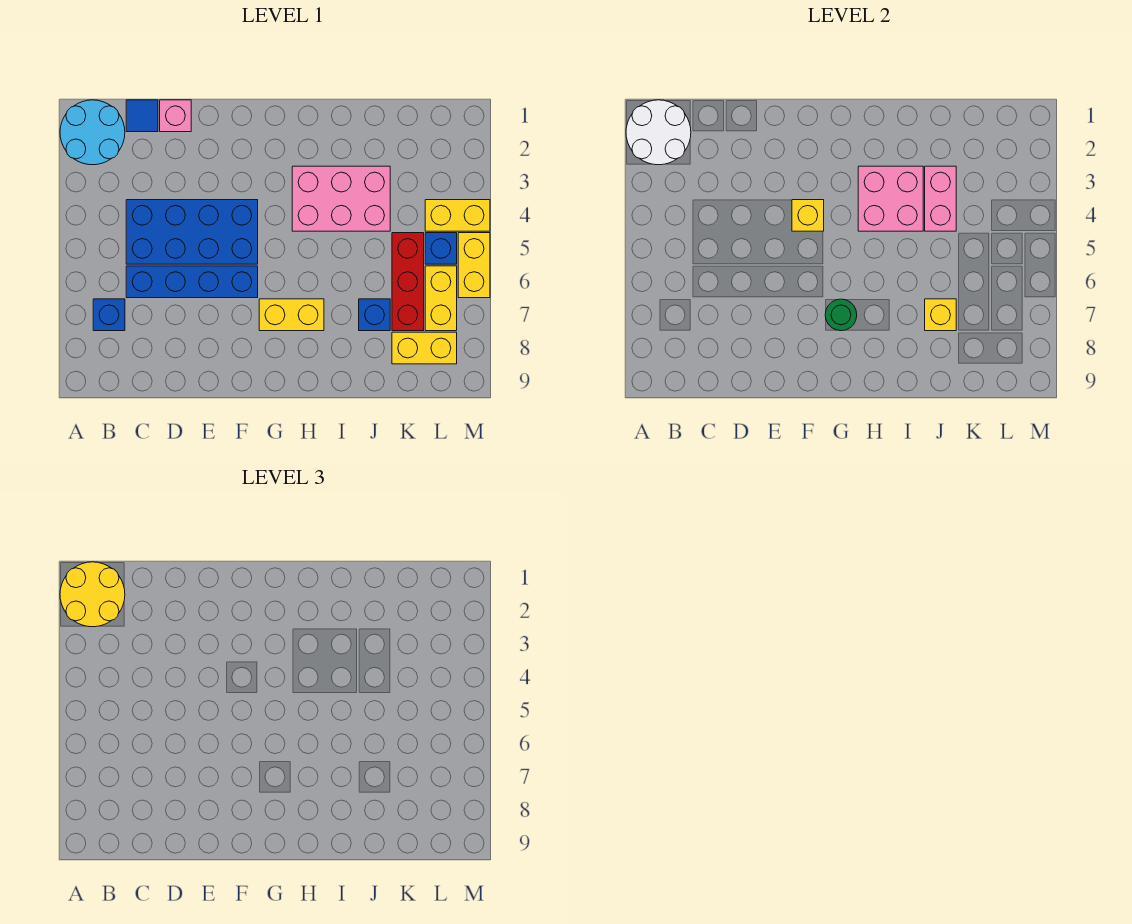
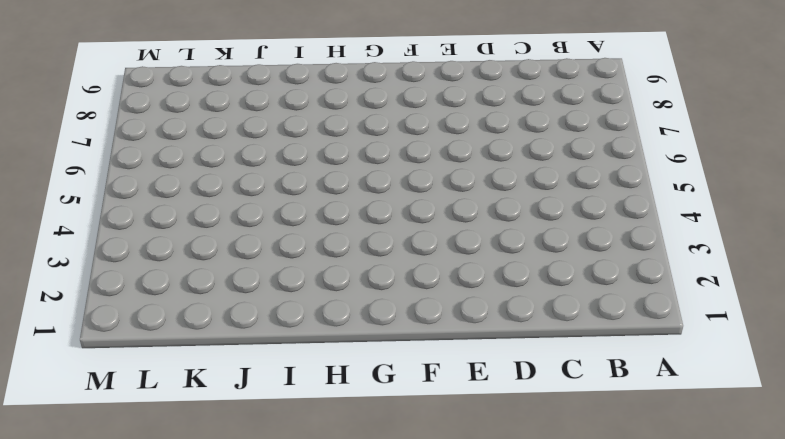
none -> cyan round brick A1:B2 level 1
none -> blue brick B7 level 1
none -> blue tile C1 level 1

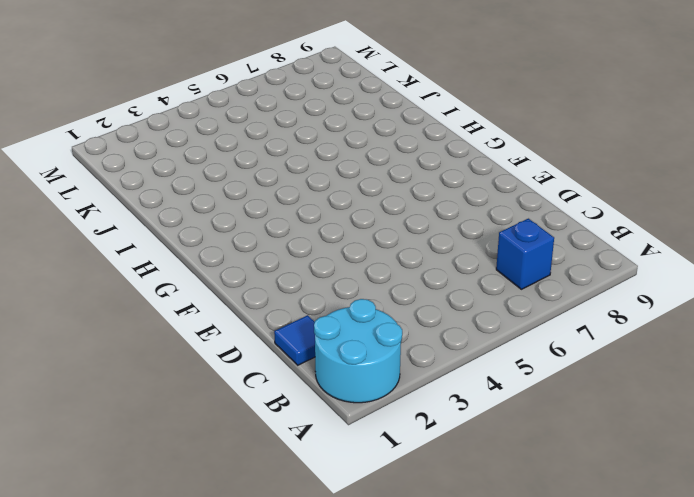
none -> blue brick C4:F5 level 1
none -> blue brick C6:F6 level 1
none -> pink brick D1 level 1

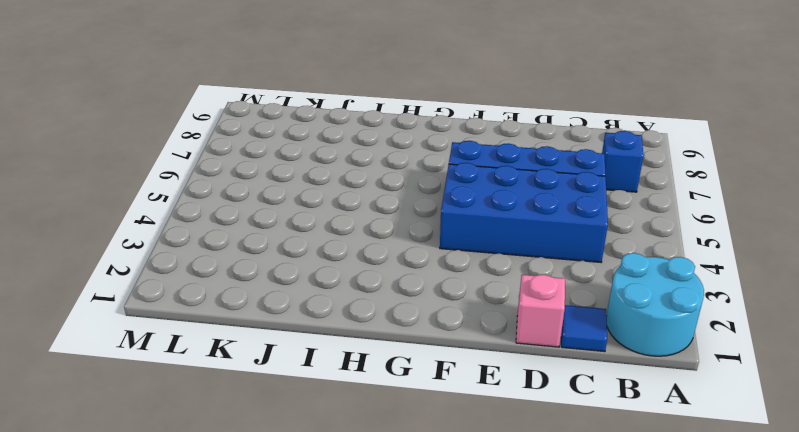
none -> yellow brick G7:H7 level 1
none -> pink brick H3:J4 level 1
none -> blue brick J7 level 1

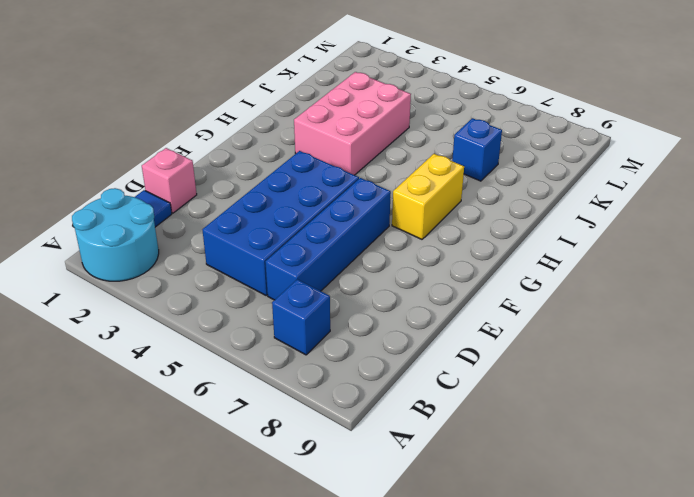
none -> red brick K5:K7 level 1
none -> yellow brick K8:L8 level 1
none -> yellow brick L4:M4 level 1

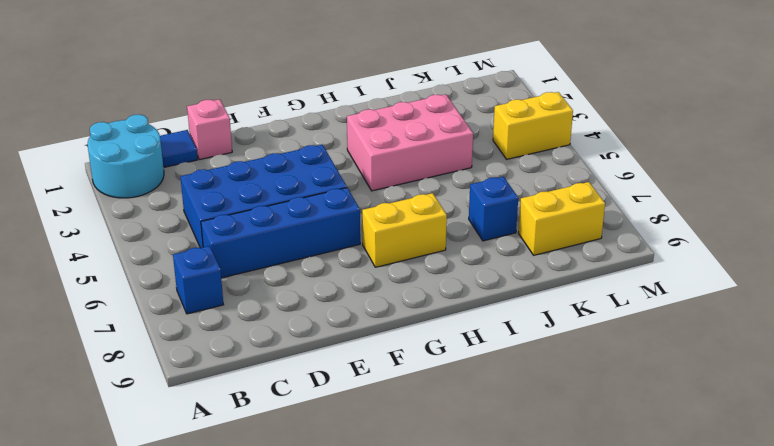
none -> red brick K5:K7 level 1
none -> blue brick L5 level 1
none -> yellow brick L6:L7 level 1

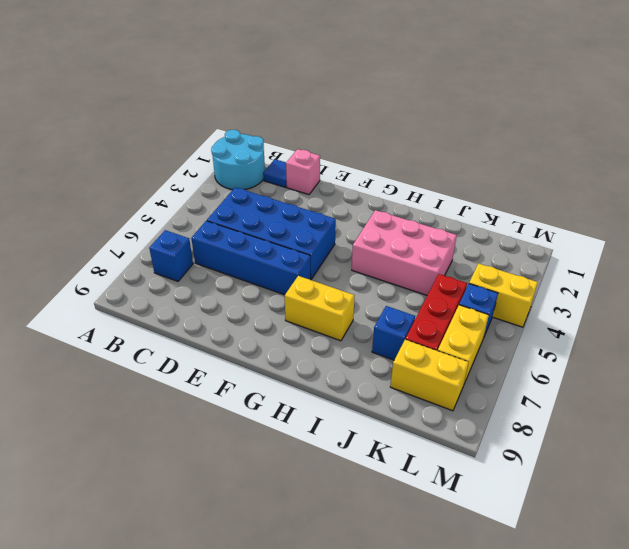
none -> yellow brick M5:M6 level 1
none -> white round brick A1:B2 level 2
none -> yellow brick F4 level 2

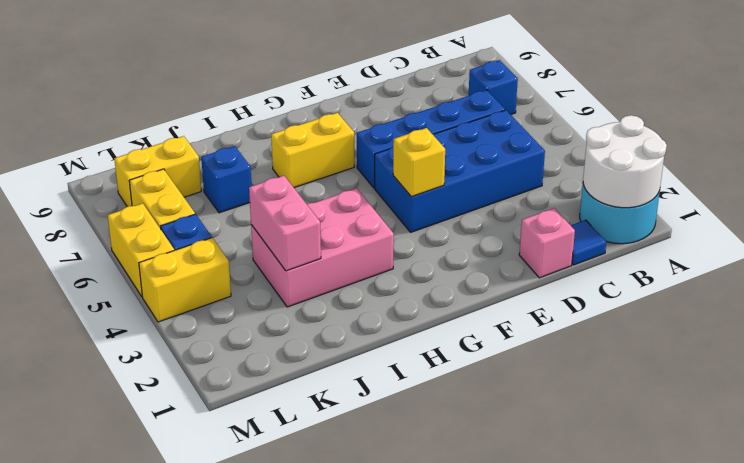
none -> red brick K5:K7 level 1
none -> green round brick G7 level 2
none -> pink brick H3:I4 level 2

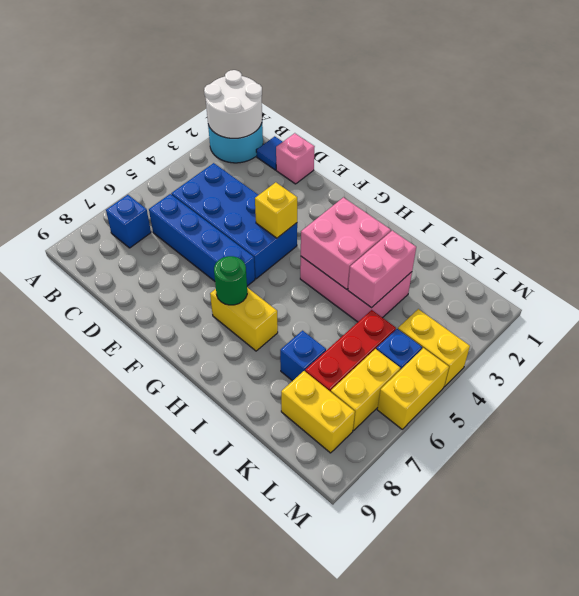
none -> yellow brick J7 level 2
none -> yellow round brick A1:B2 level 3

